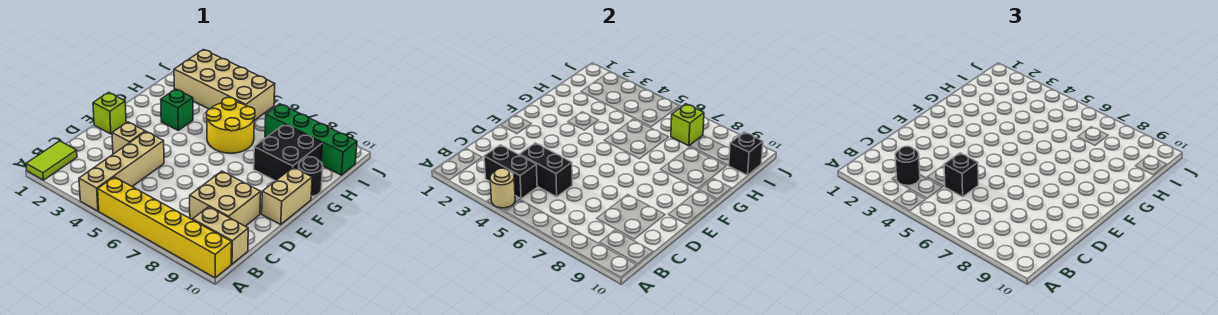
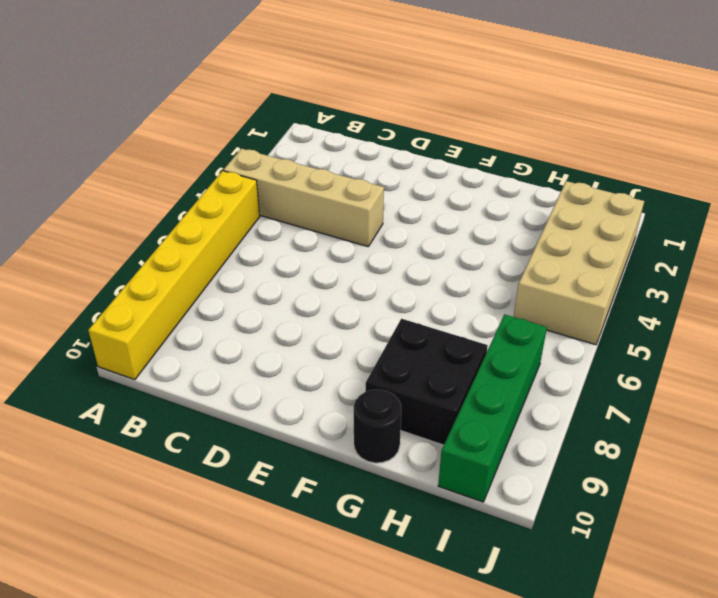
none -> lime tile A1:B1 level 1
none -> tan brick B9:B10 level 1
none -> tan brick C8:D9 level 1

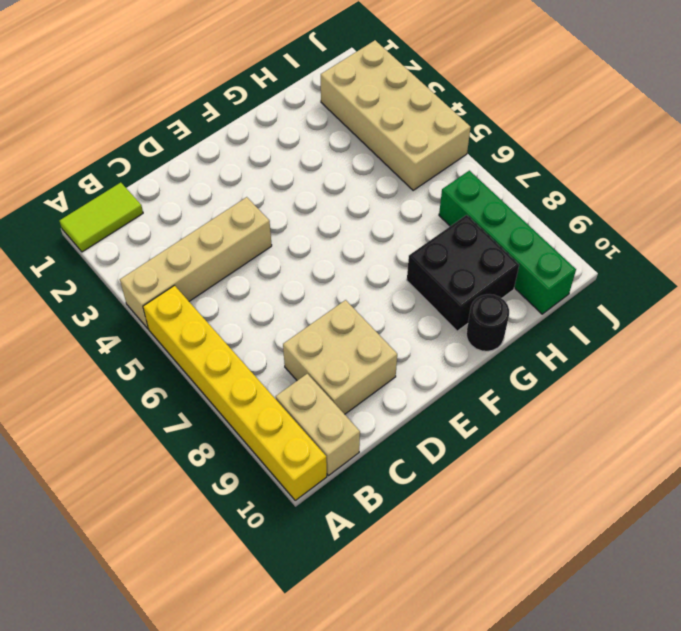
none -> tan brick D3 level 1
none -> lime brick E1 level 1
none -> tan brick E10:F10 level 1

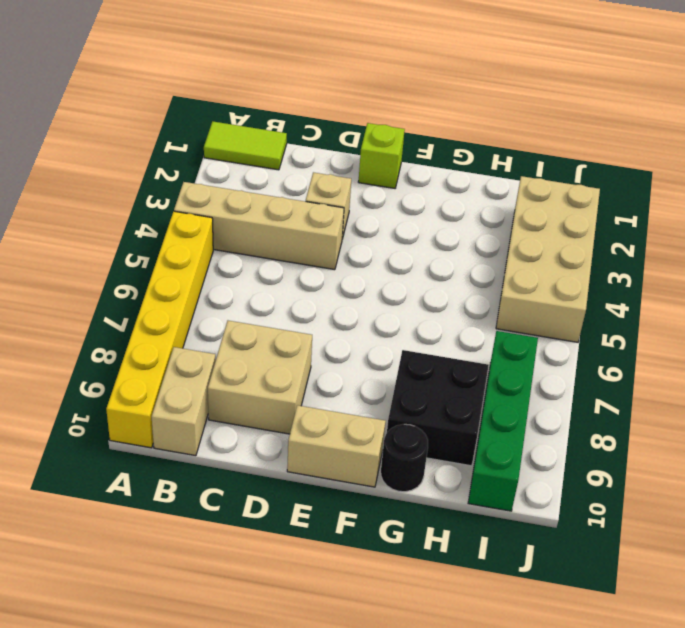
none -> green brick G3 level 1
none -> yellow round brick G5:H6 level 1
none -> tan round brick A4 level 2

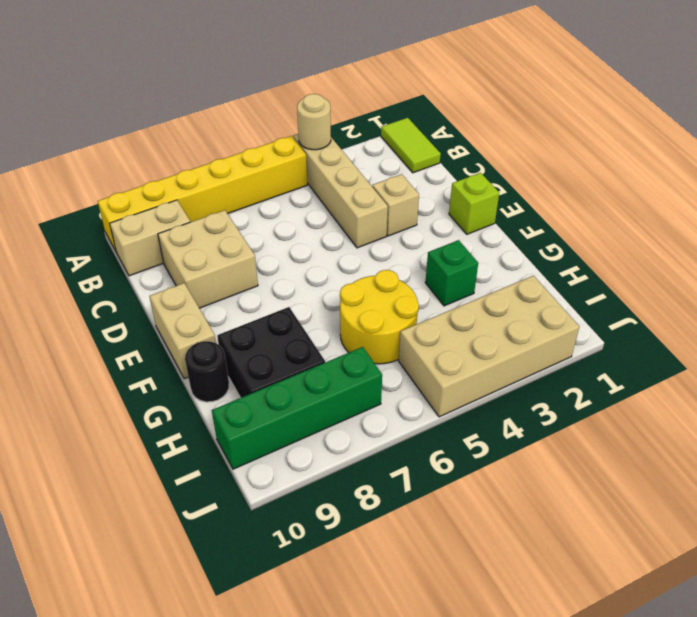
none -> black brick B3:B4 level 2
none -> black brick C4:C5 level 2
none -> lime brick I7 level 2

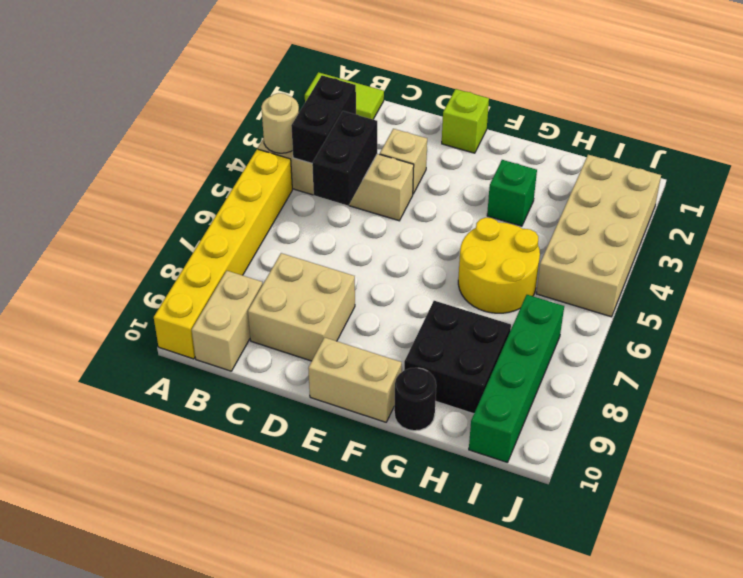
none -> lime brick I7 level 2
none -> black brick I10 level 2
none -> black round brick B3 level 3

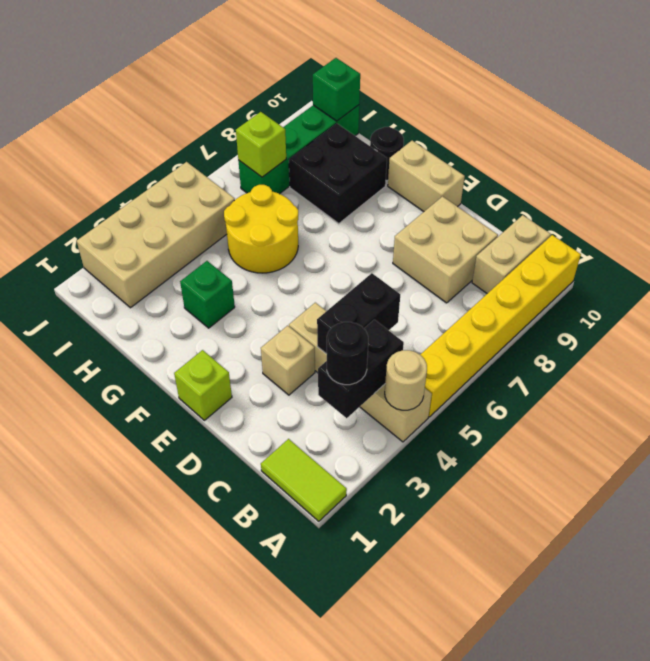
green brick I10 level 2 -> black brick I10 level 2
none -> black brick C5 level 3

